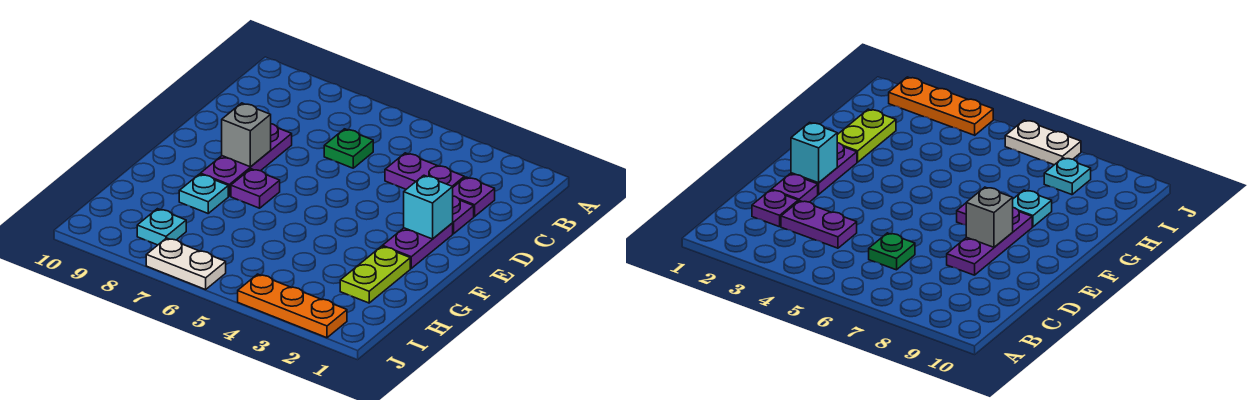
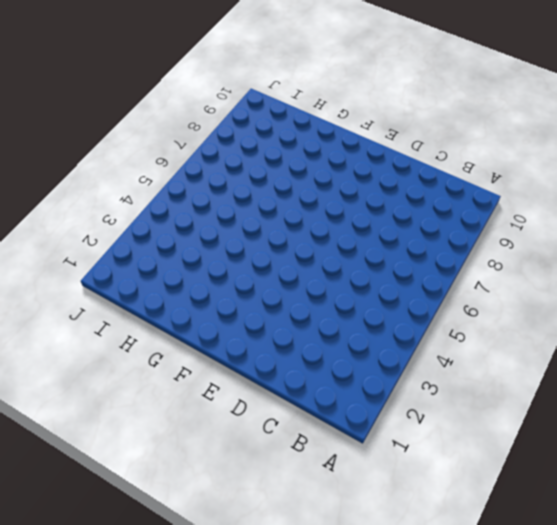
none -> purple plate C2 level 1
none -> purple plate C3:C4 level 1
none -> green plate C6 level 1

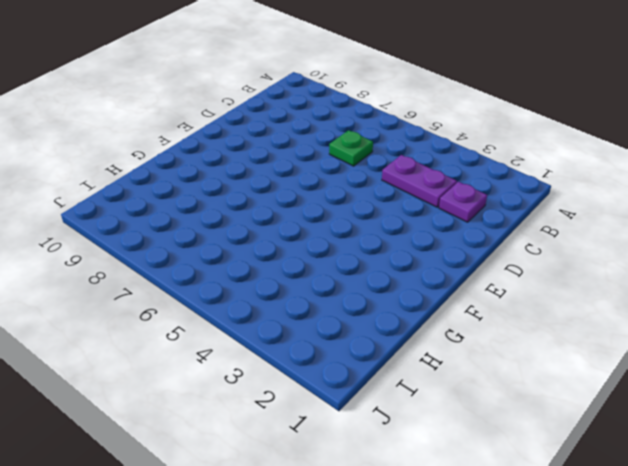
none -> purple plate D2 level 1
none -> purple plate D8:F8 level 1
none -> purple plate E2:F2 level 1

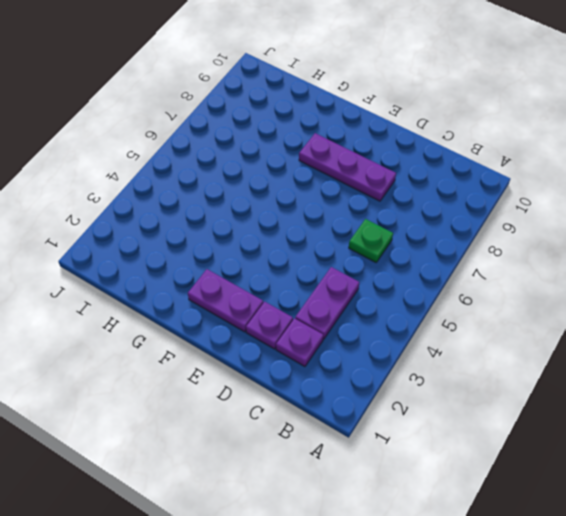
none -> purple plate F7 level 1
none -> lime plate G2:H2 level 1
none -> cyan plate G8 level 1

